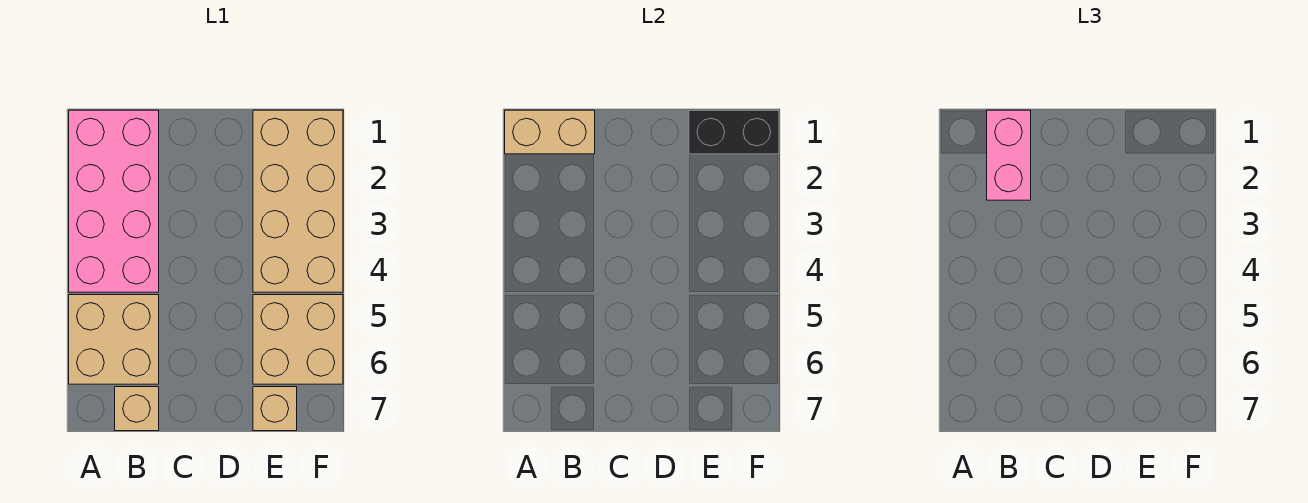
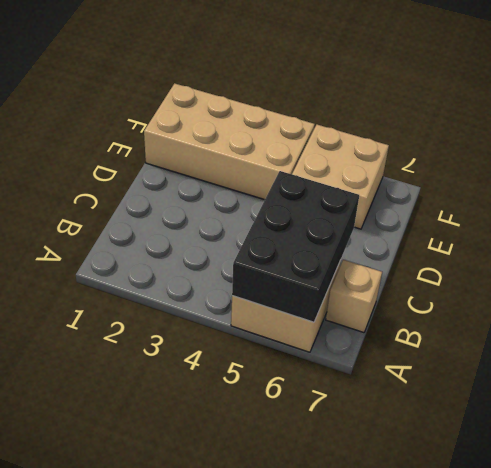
black brick A5:C6 level 2 -> none
none -> pink brick A1:B4 level 1
none -> tan brick E7 level 1

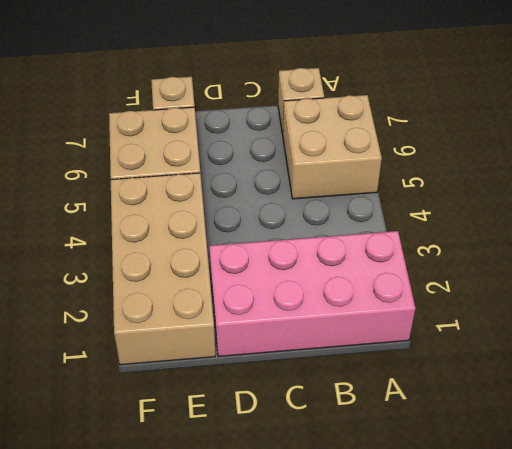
pink brick A1:D2 level 1 -> pink brick A1:B4 level 1
none -> tan brick A1:B1 level 2
none -> black brick E1:F1 level 2

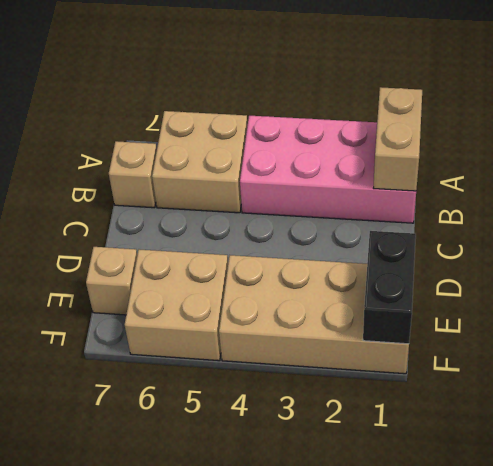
none -> pink brick B1:B2 level 3

